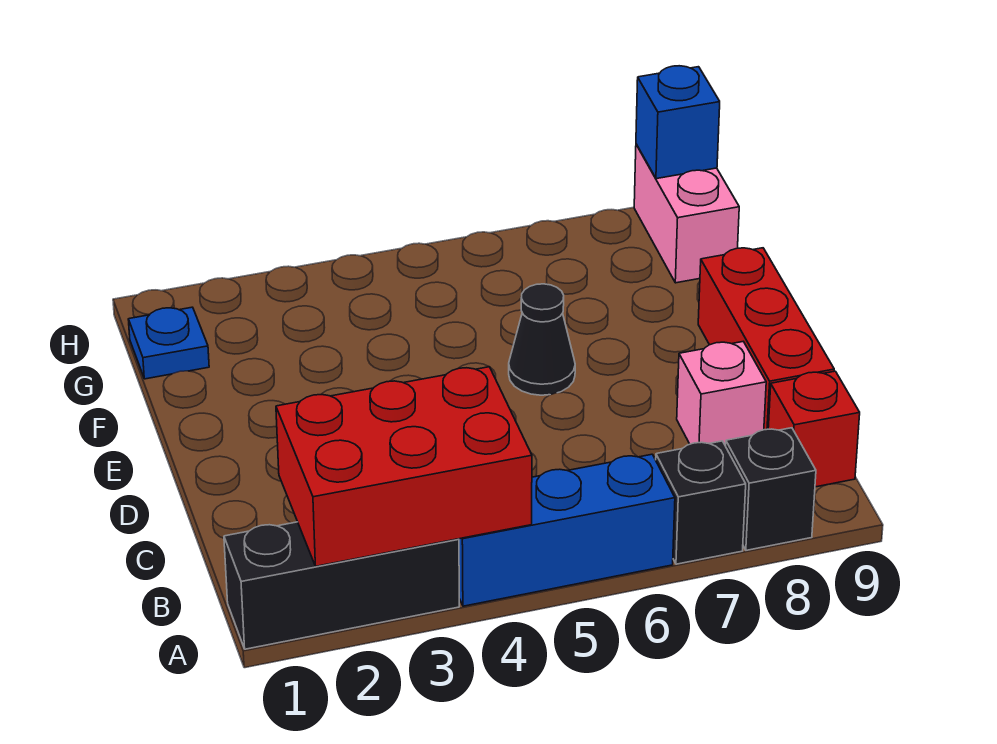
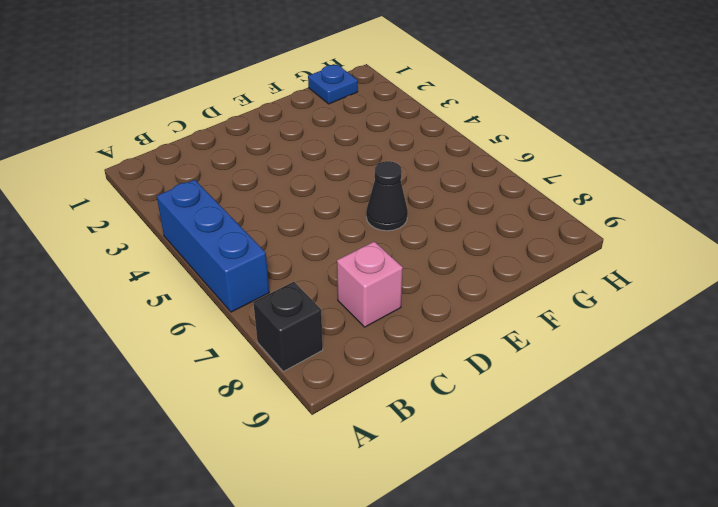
none -> black brick A1:A3 level 1
none -> black brick A7 level 1
none -> red brick B9 level 1

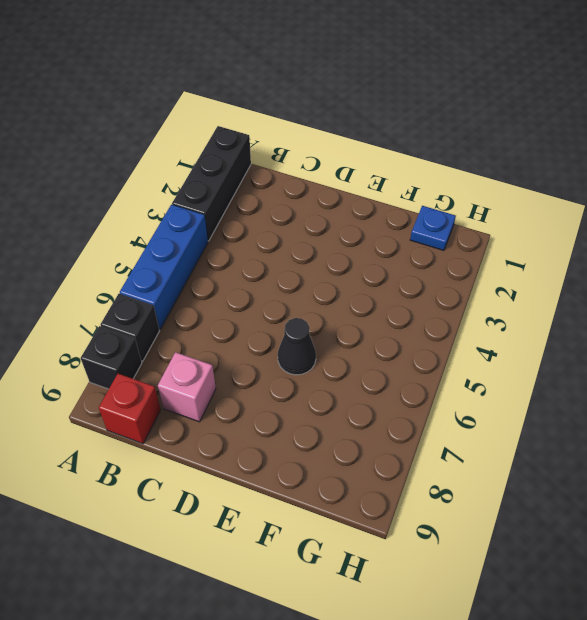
none -> red brick C9:E9 level 1
none -> pink brick G9:H9 level 1
none -> red brick A2:B4 level 2

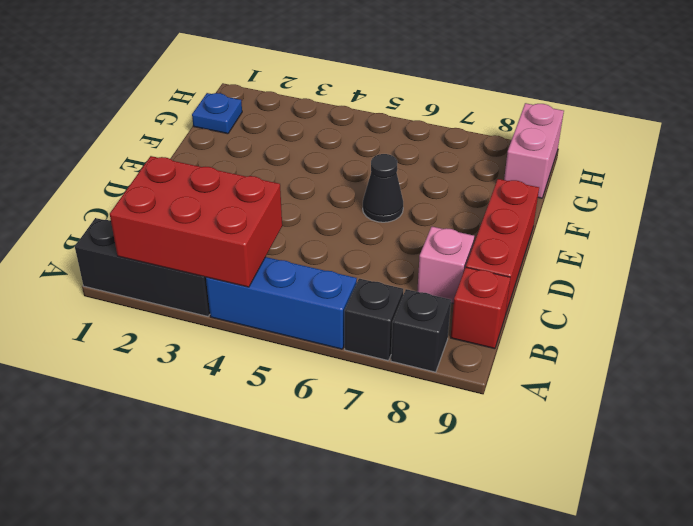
none -> blue brick H9 level 2

